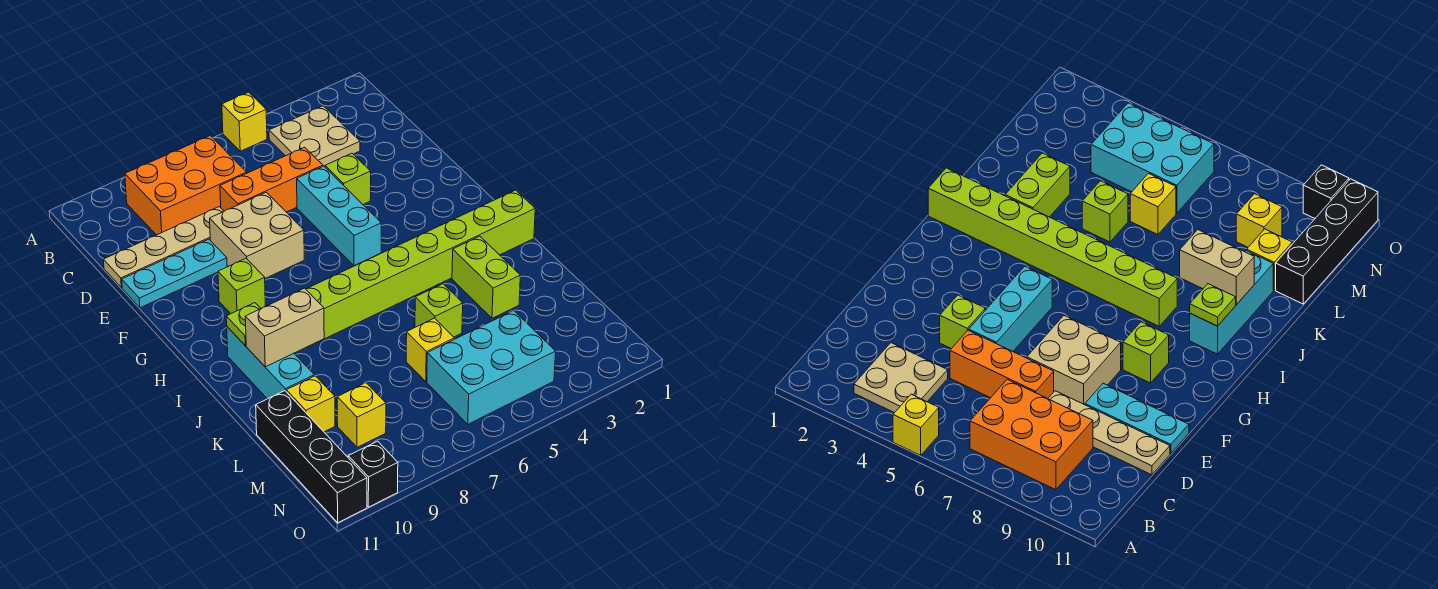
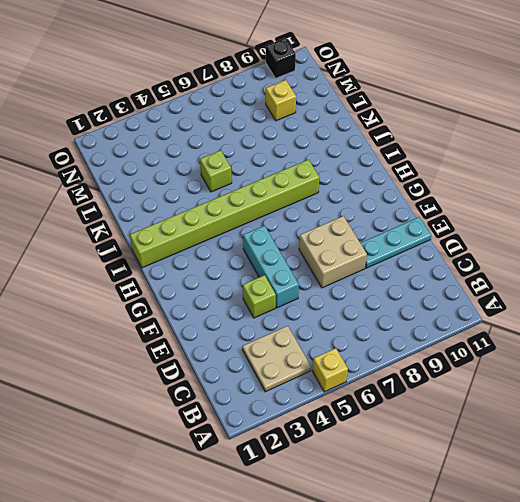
none -> orange brick B7:C9 level 1
none -> orange brick D5:D7 level 1
none -> tan plate D8:D11 level 1

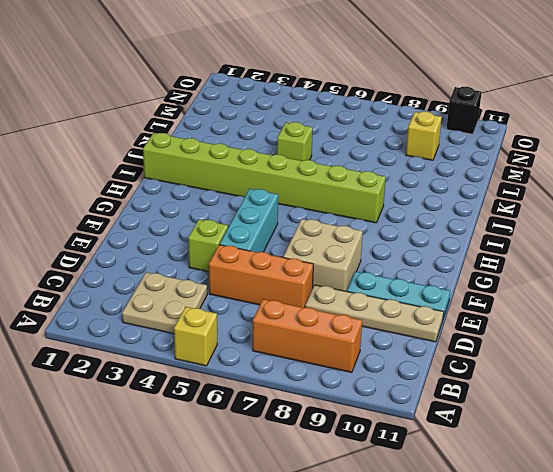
orange brick B7:B9 level 1 -> orange brick B7:C9 level 1
none -> lime brick G9 level 1
none -> cyan brick I10:K10 level 1
none -> lime brick J3:K3 level 1

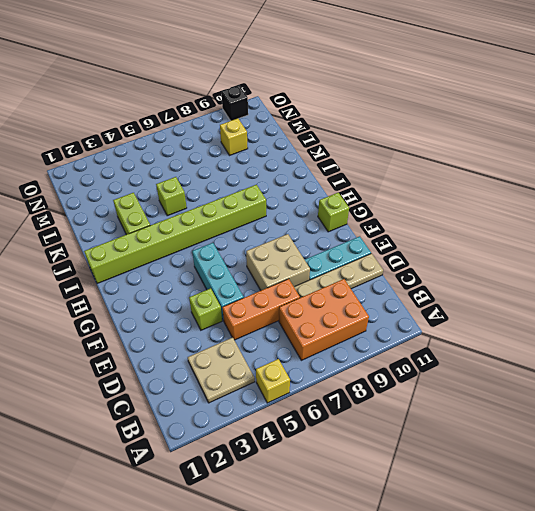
lime brick G11 level 1 -> lime brick G9 level 1
none -> cyan brick I10:K10 level 1
none -> yellow brick L6 level 1
none -> yellow brick L10 level 1

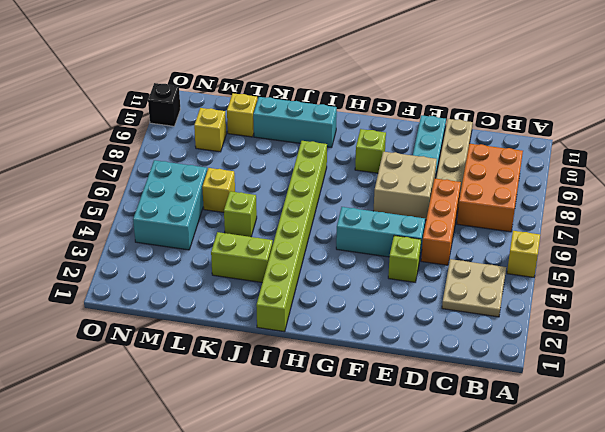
none -> black brick L11:O11 level 1
none -> lime plate I10 level 2
none -> tan brick J9:J10 level 2

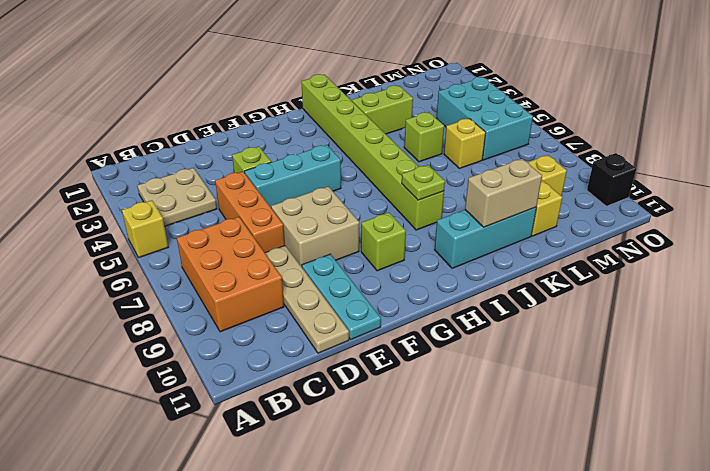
lime plate I8 level 2 -> lime plate I10 level 2
tan brick J10:K10 level 2 -> tan brick J9:J10 level 2
none -> black brick L11:O11 level 1

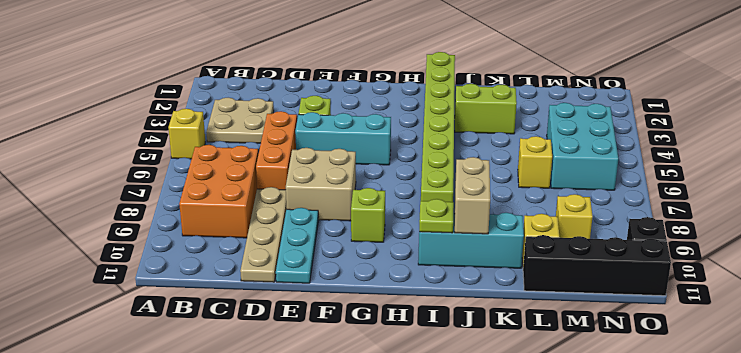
none -> lime brick K5 level 1

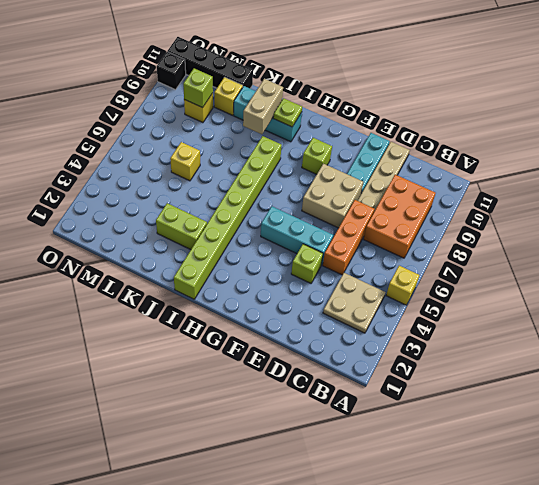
lime brick M9 level 2 -> lime brick K5 level 1
none -> cyan brick M4:N6 level 1

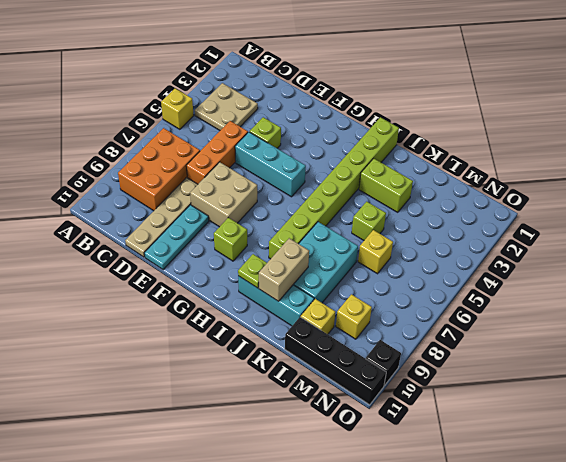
cyan brick J7:K9 level 1 -> cyan brick M4:N6 level 1

